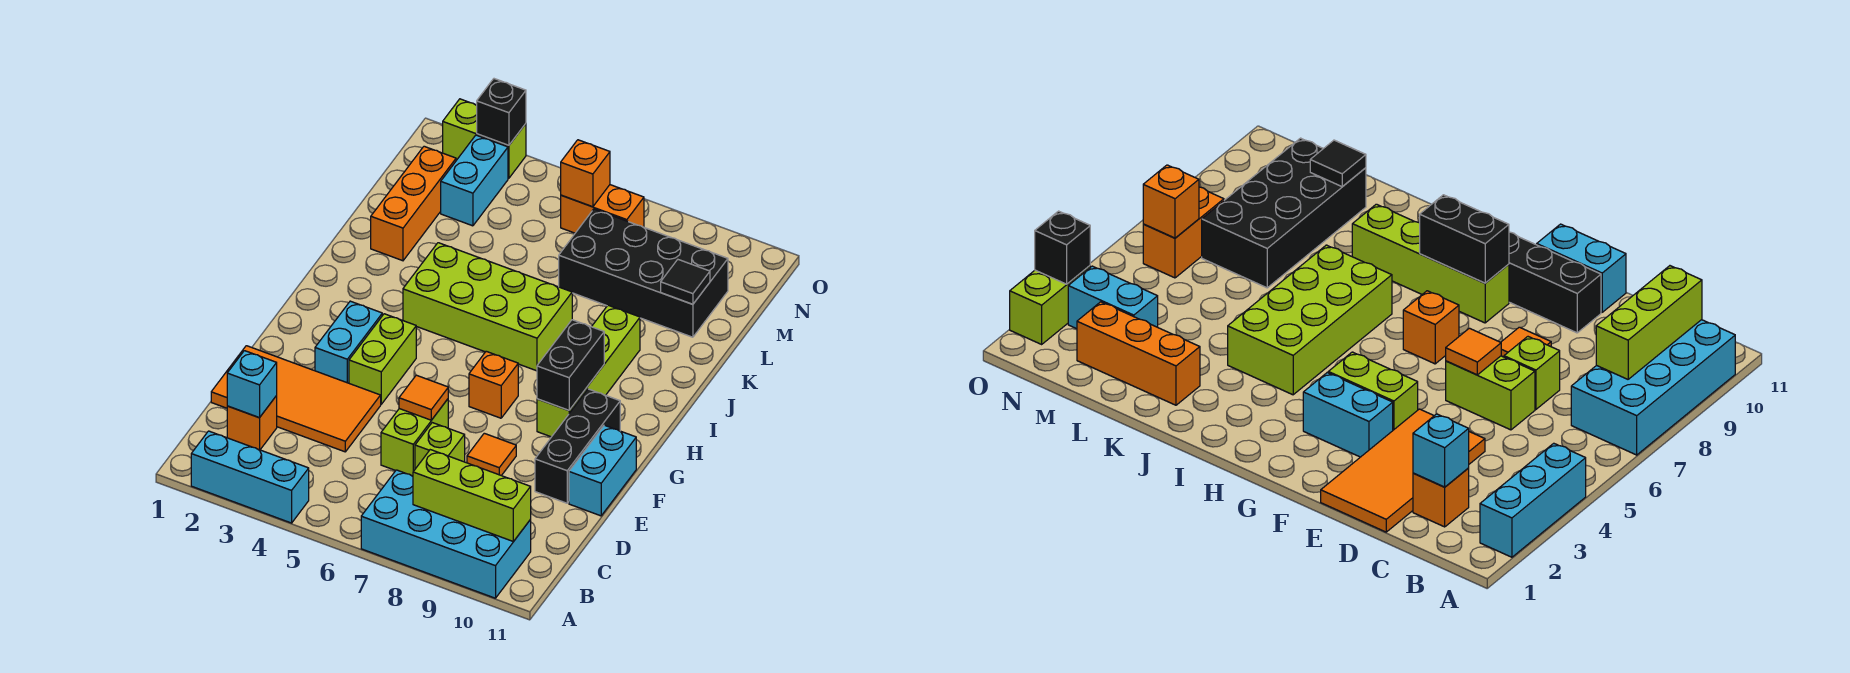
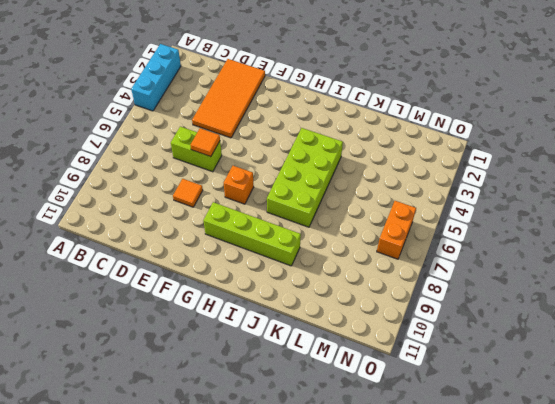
none -> cyan brick A7:B10 level 1
none -> orange brick C2 level 1
none -> lime brick D7 level 1

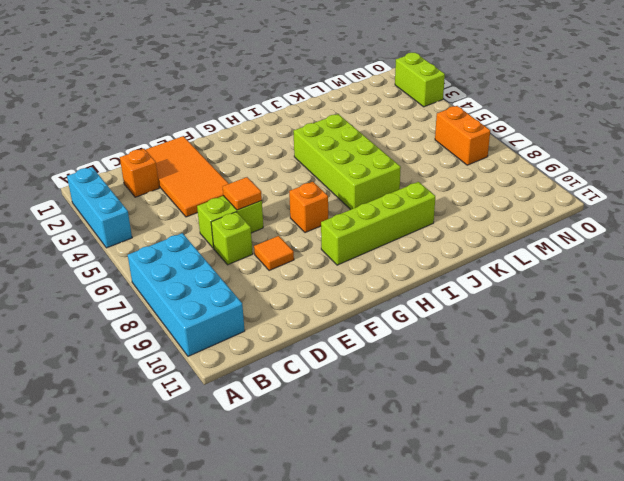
none -> black brick E10:G10 level 1
none -> cyan brick E11:F11 level 1
none -> cyan brick F3:G3 level 1

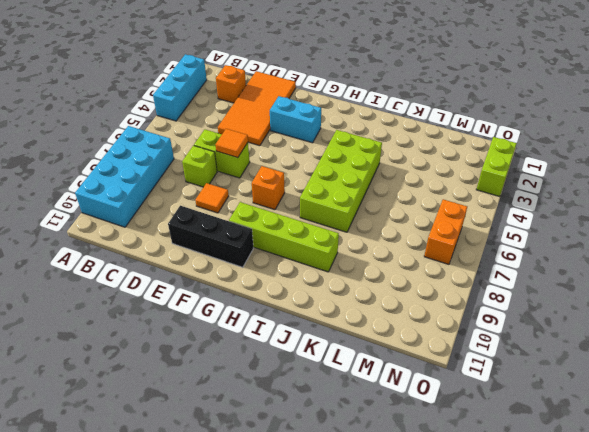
none -> cyan brick E11:F11 level 1
none -> lime brick F4:G4 level 1
none -> orange brick K2:M2 level 1

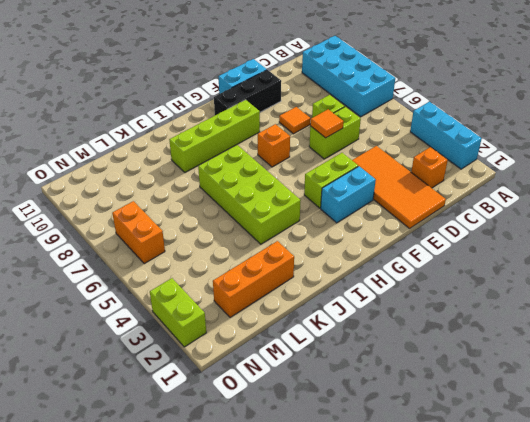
none -> black brick L7:M10 level 1
none -> cyan brick M3:N3 level 1
none -> lime brick B8:B10 level 2

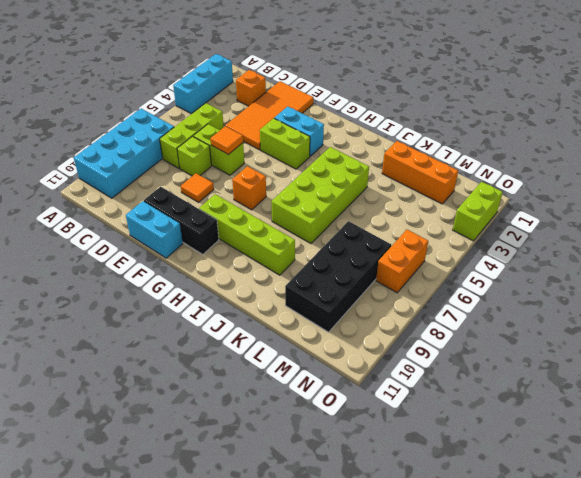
lime brick C5:C7 level 1 -> lime brick B8:B10 level 2
none -> cyan brick M3:N3 level 1
none -> cyan brick C2 level 2
none -> black brick G9:H9 level 2

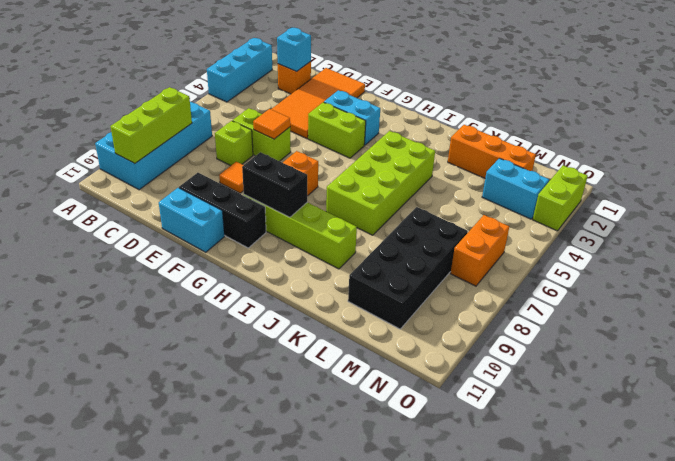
none -> black tile L10 level 2
none -> orange brick N6 level 2
none -> black brick O3 level 2

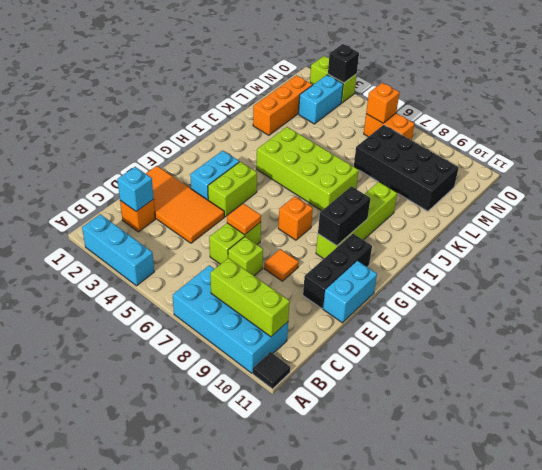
black tile A11 level 1 -> black tile L10 level 2

